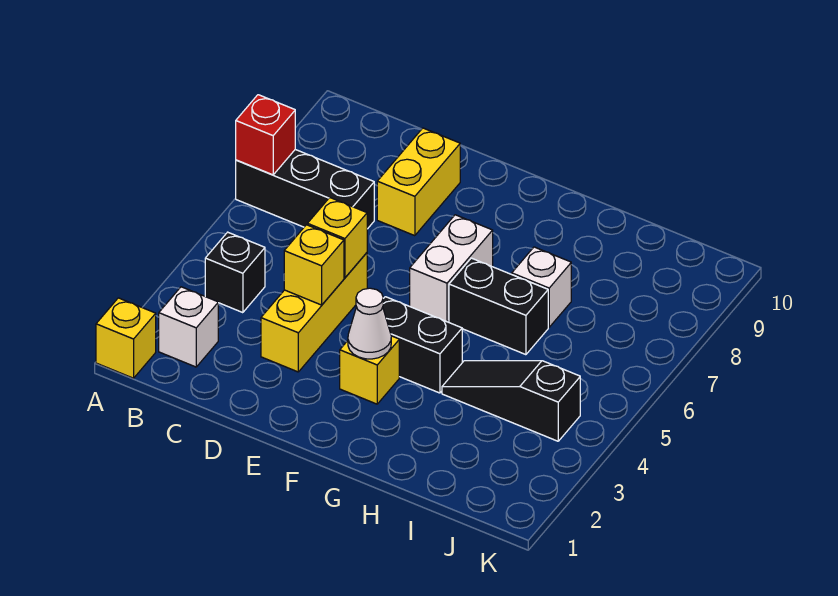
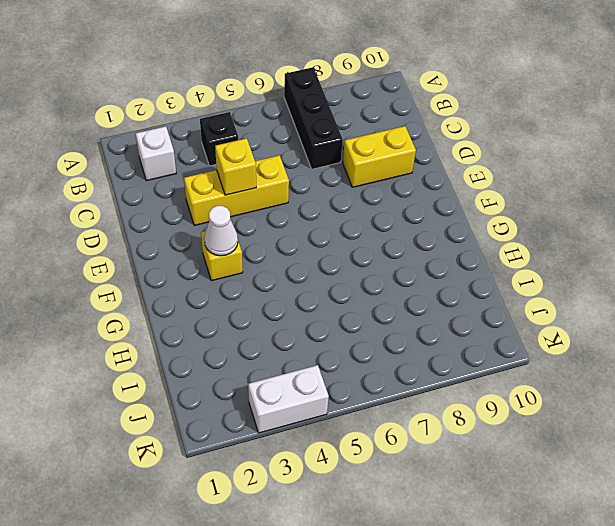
white brick K3:K4 level 1 -> white brick F6:F7 level 1
none -> yellow brick A1 level 1
none -> black brick F4:G4 level 1
none -> black brick G6:H6 level 1

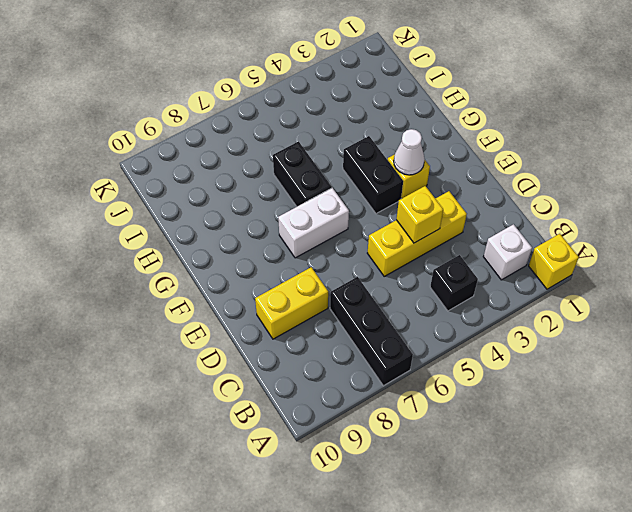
none -> black slope H4:J4 level 1 top J
none -> white brick H7 level 1
none -> red brick A7 level 2

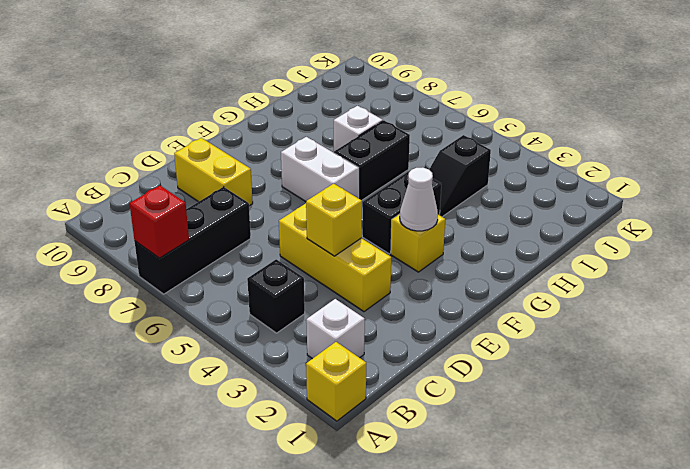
black slope H4:I4 level 1 top I -> black slope H4:J4 level 1 top J
none -> yellow brick D5 level 2

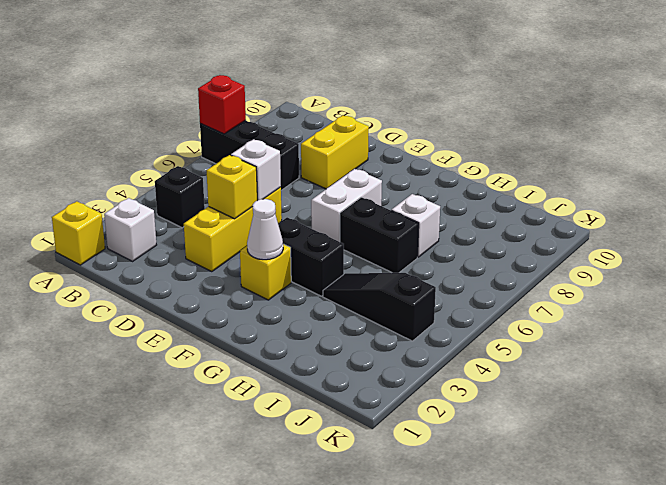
white brick D5 level 2 -> yellow brick D5 level 2

